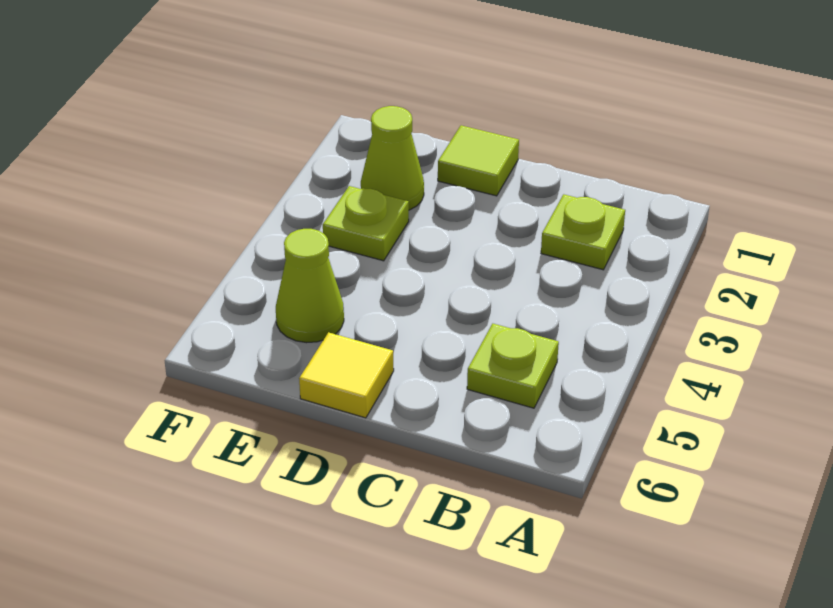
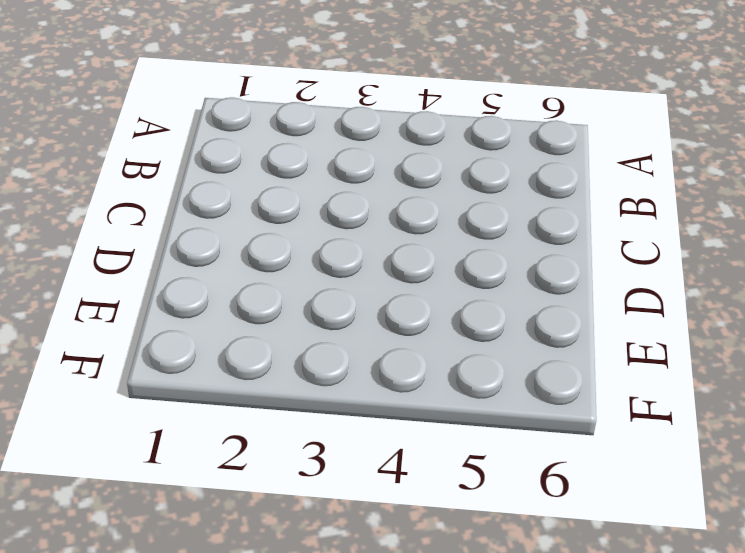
none -> lime plate B2 level 1
none -> lime plate B5 level 1

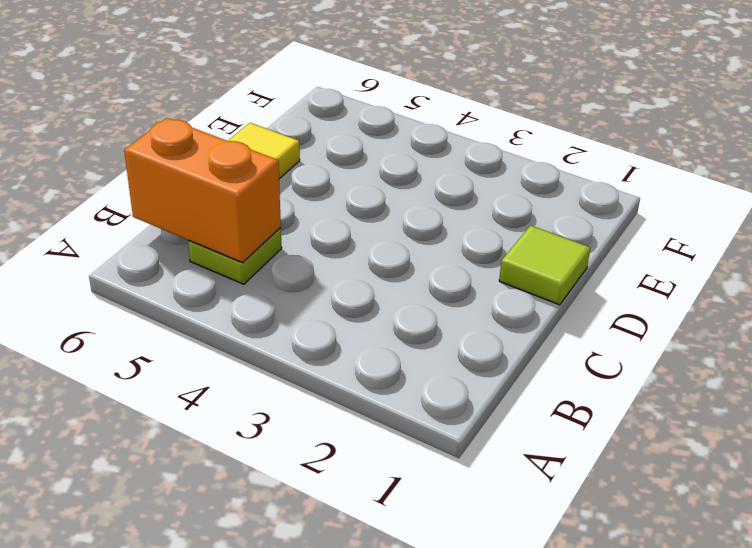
orange brick B5:B6 level 2 -> none
none -> lime plate B2 level 1
none -> lime cone E2 level 1

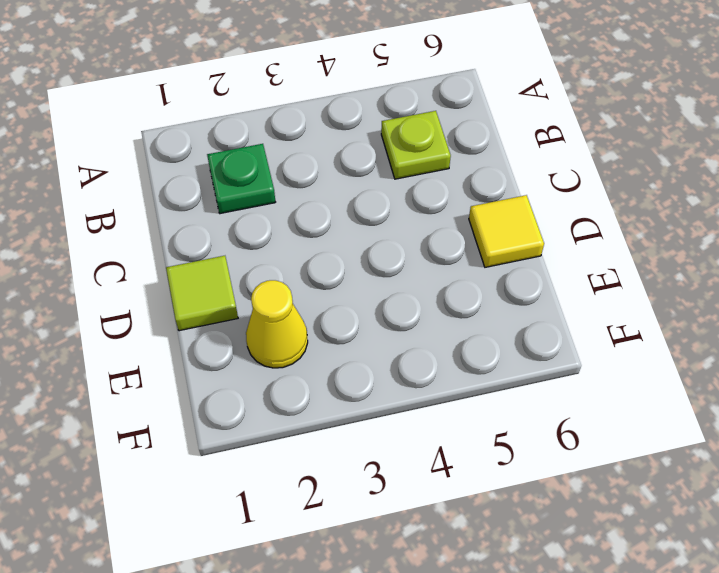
green plate B2 level 1 -> lime plate B2 level 1
yellow cone E2 level 1 -> lime cone E2 level 1
none -> lime plate E3 level 1
none -> lime cone E5 level 1

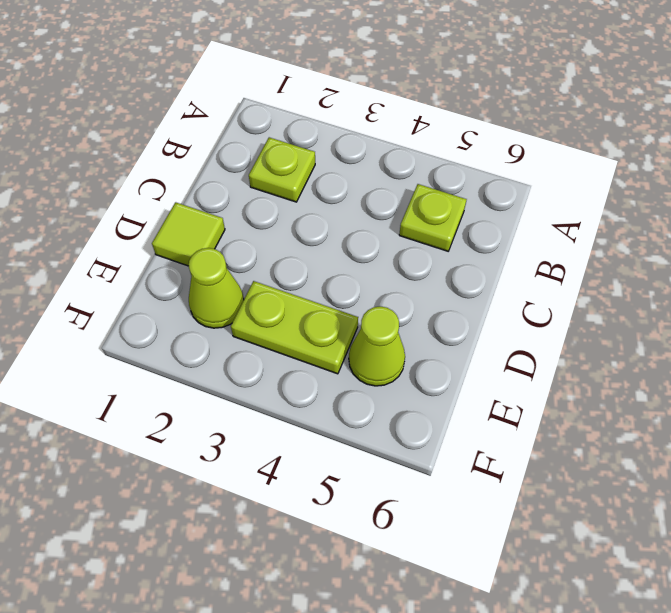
lime plate E3:E4 level 1 -> lime plate E3 level 1
none -> yellow tile D6 level 1

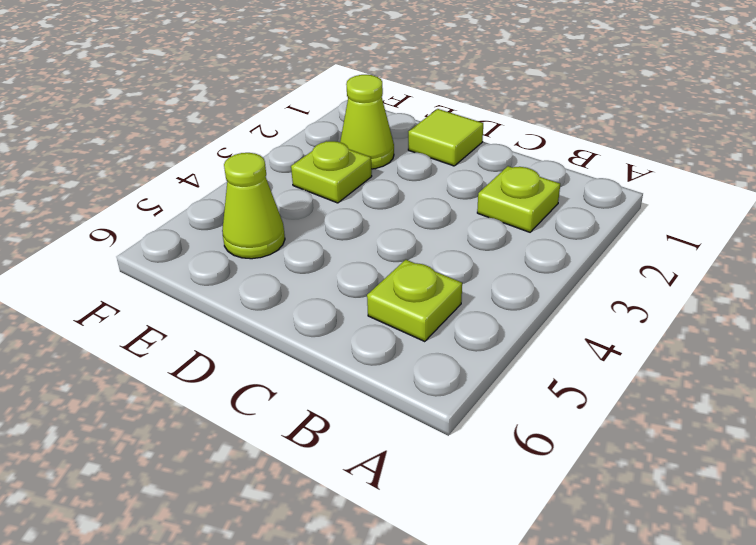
none -> yellow tile D6 level 1

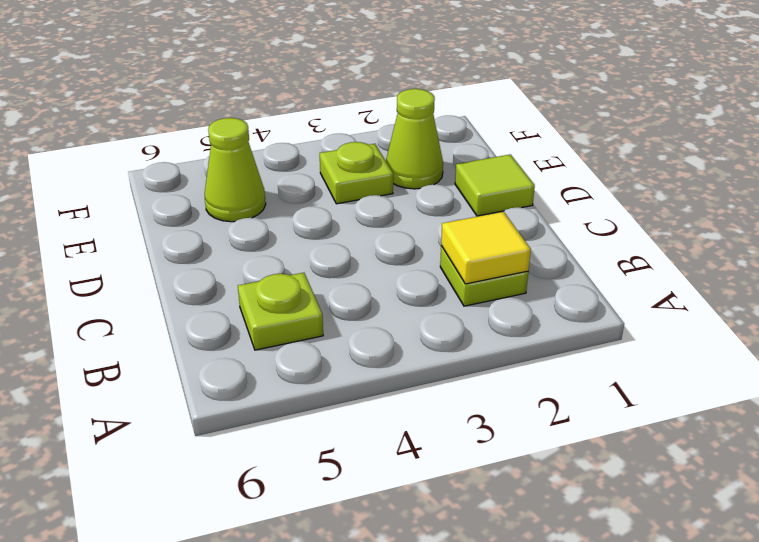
yellow tile B2 level 2 -> yellow tile D6 level 1

